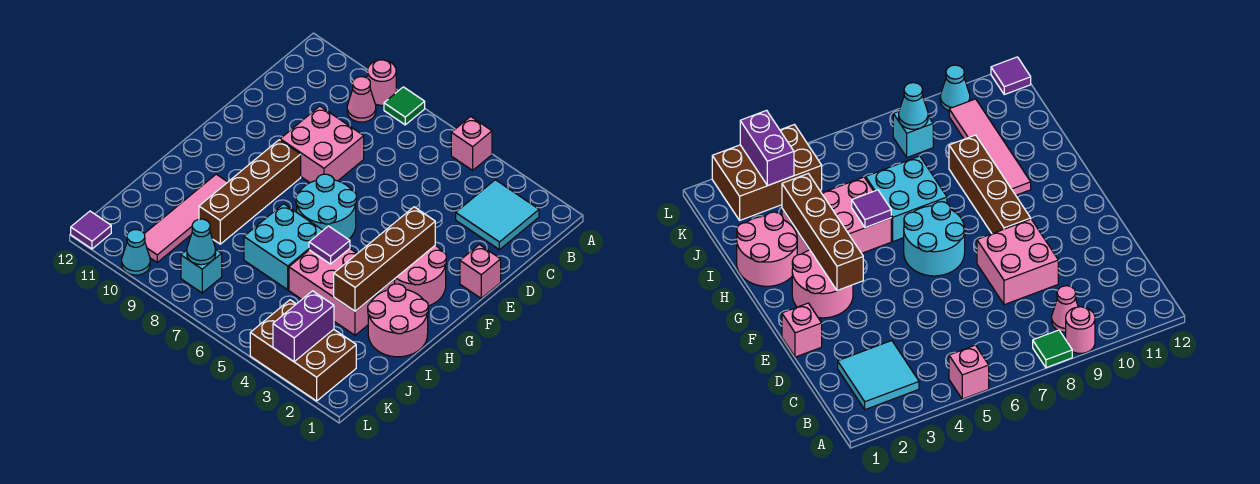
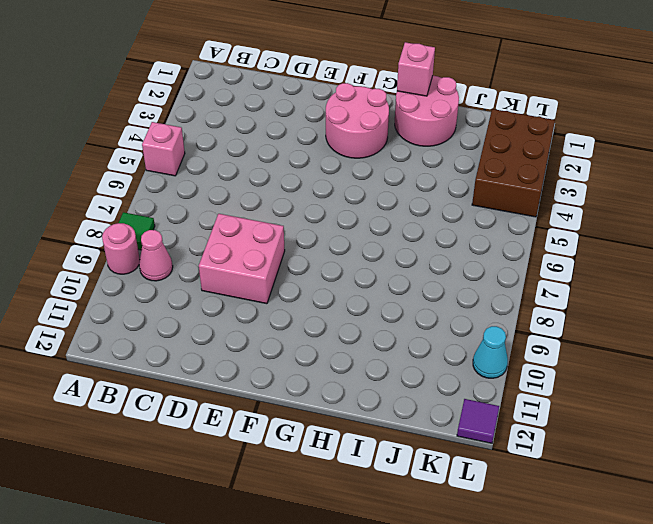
pink brick H1 level 2 -> pink brick E1 level 1
none -> cyan tile B2:C3 level 1
none -> cyan round brick F6:G7 level 1
none -> brown brick F9:I9 level 1

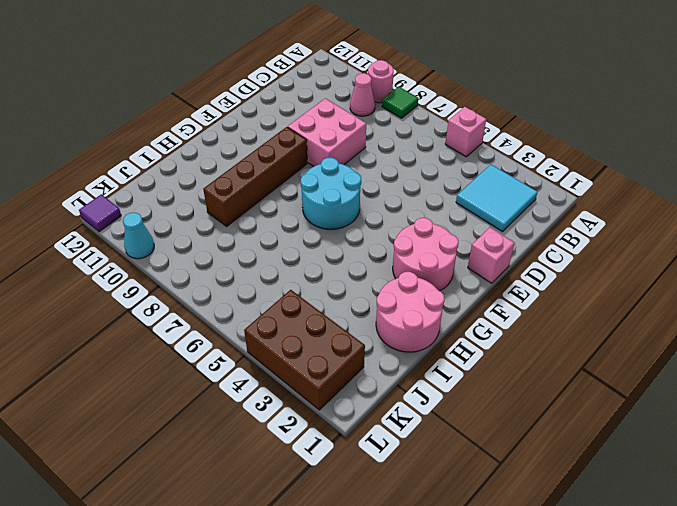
none -> pink brick H3:I5 level 1
none -> cyan brick H6:I7 level 1
none -> pink tile H10:K10 level 1

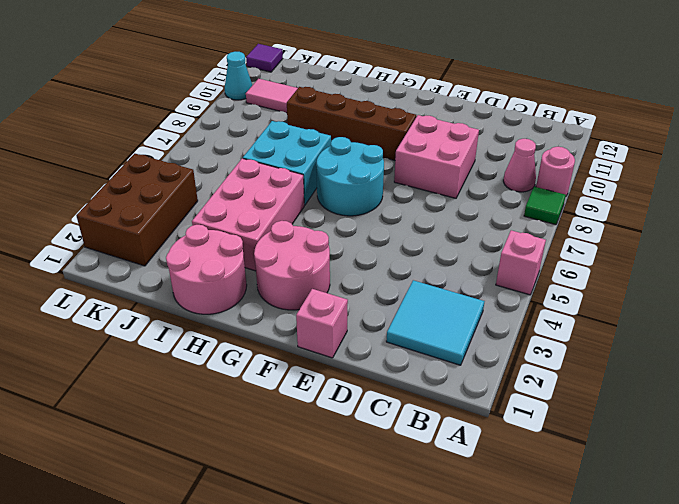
none -> cyan brick K8 level 1
none -> brown brick F3:I3 level 2
none -> purple tile H5 level 2

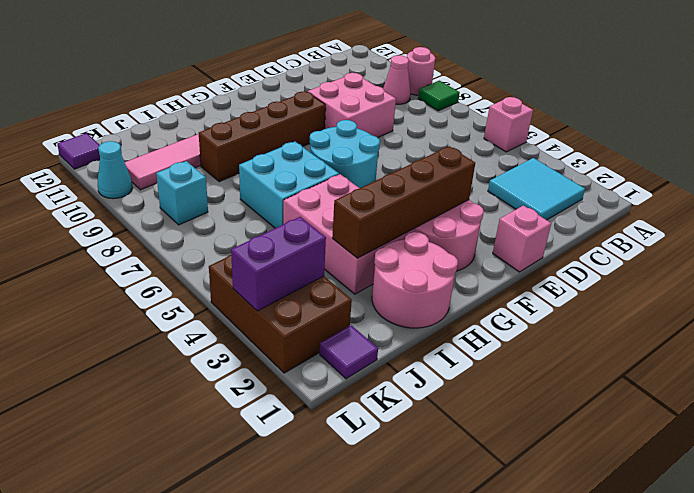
purple tile K1 level 1 -> purple tile H5 level 2
none -> cyan cone K8 level 2

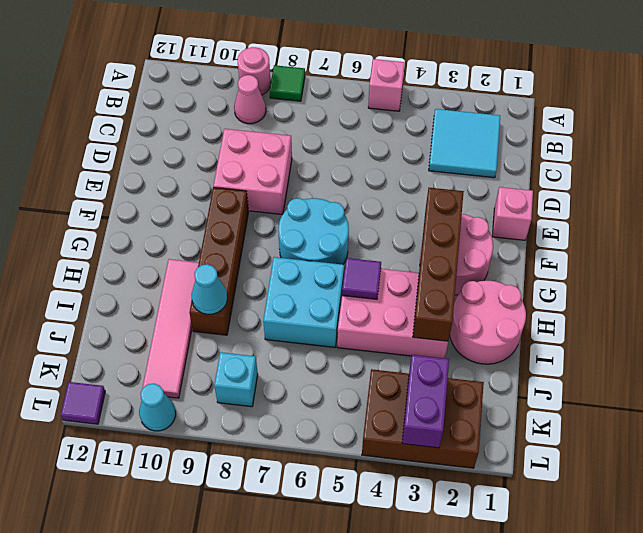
cyan cone I9 level 2 -> cyan cone K8 level 2

